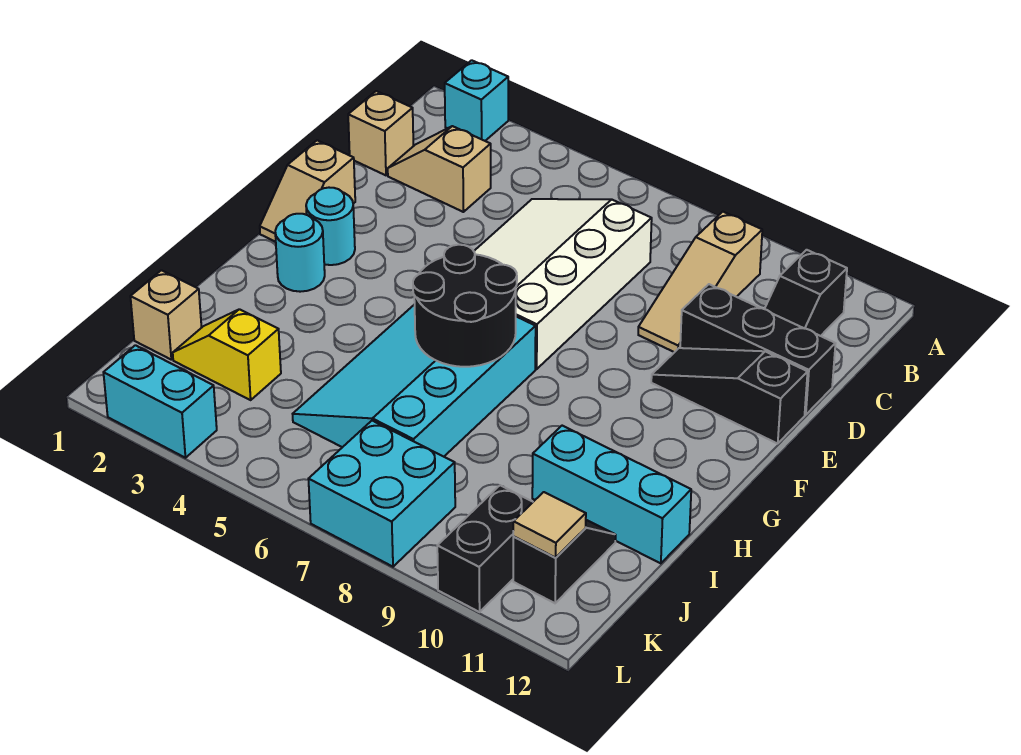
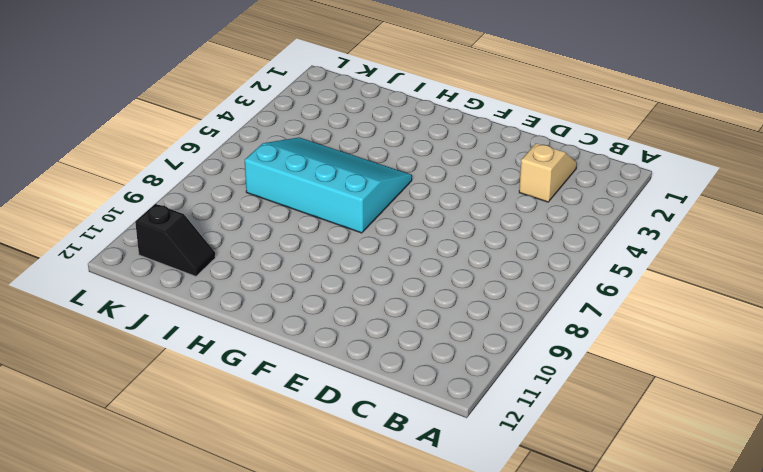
none -> cyan brick A2 level 1
none -> tan slope B9:D9 level 1 top B
none -> black slope B11:C11 level 1 top B

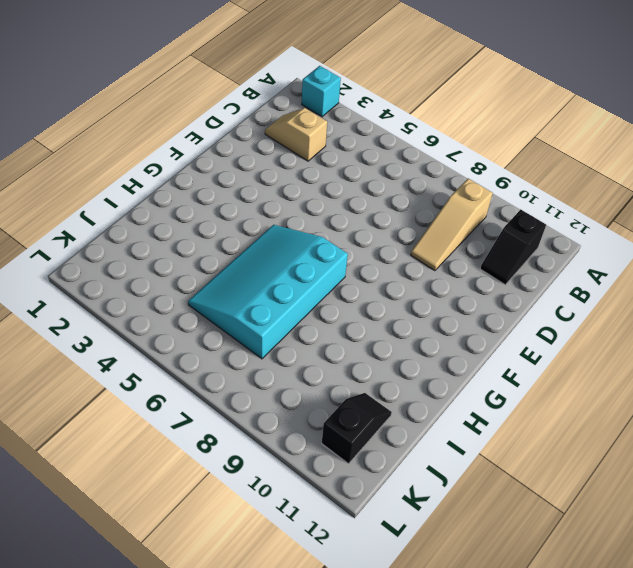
none -> tan brick C1 level 1
none -> white slope C5:F7 level 1 top 7
none -> black brick D10:D12 level 1

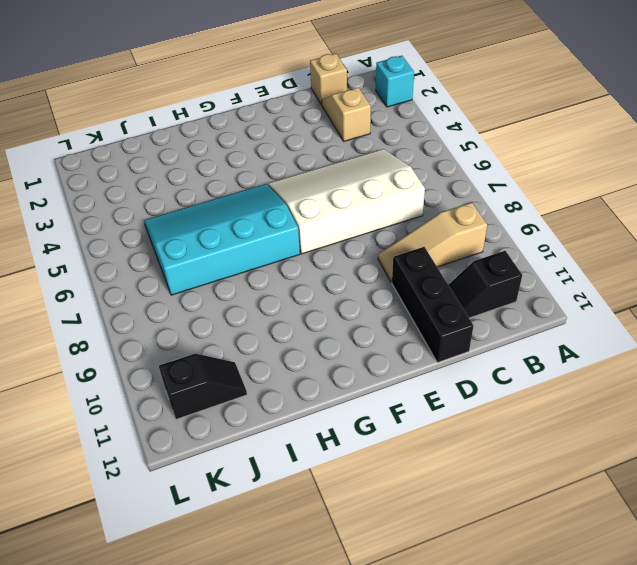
none -> tan slope E1:F1 level 1 top E
none -> black slope E10:E12 level 1 top 12
none -> cyan round brick F2 level 1

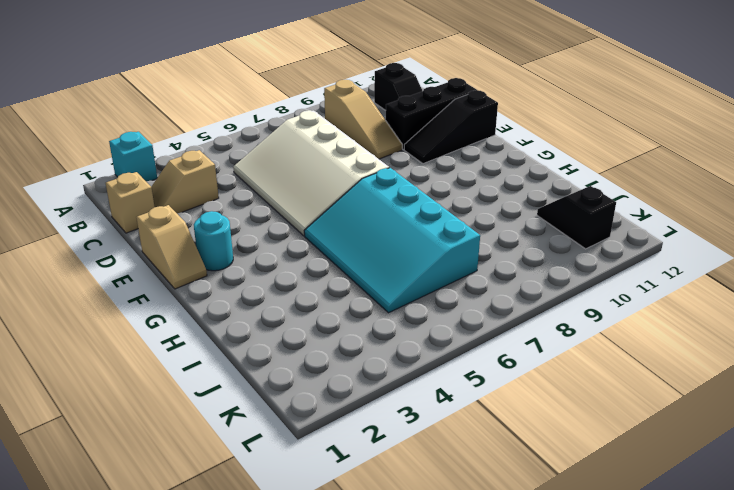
none -> cyan round brick G2 level 1
none -> cyan brick I10:I12 level 1
none -> tan brick J1 level 1

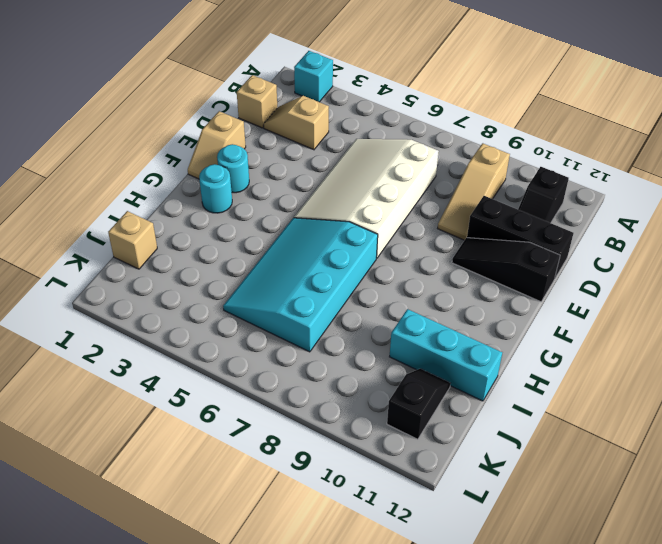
none -> yellow slope J2:J3 level 1 top 3
none -> cyan brick K7:L8 level 1
none -> black brick K10:L10 level 1

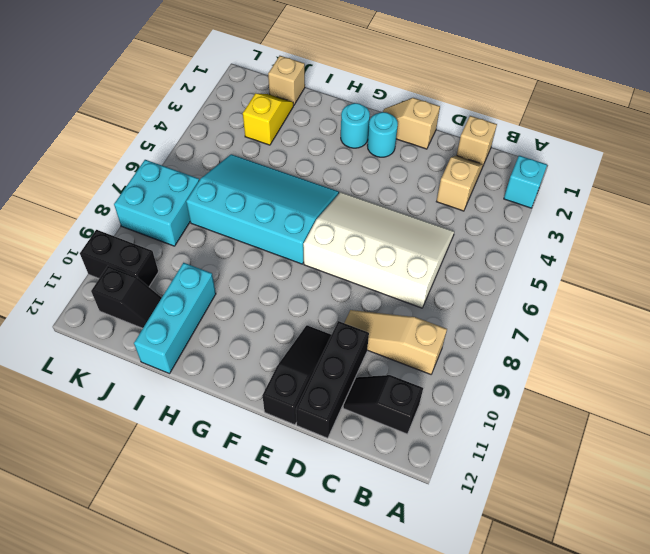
none -> cyan brick L2:L3 level 1
none -> black round brick G6:H7 level 2
none -> tan tile K11 level 2

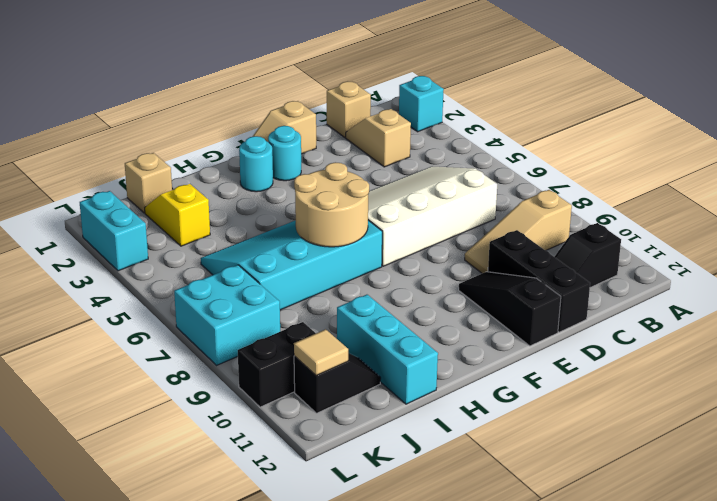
tan round brick G6:H7 level 2 -> black round brick G6:H7 level 2

